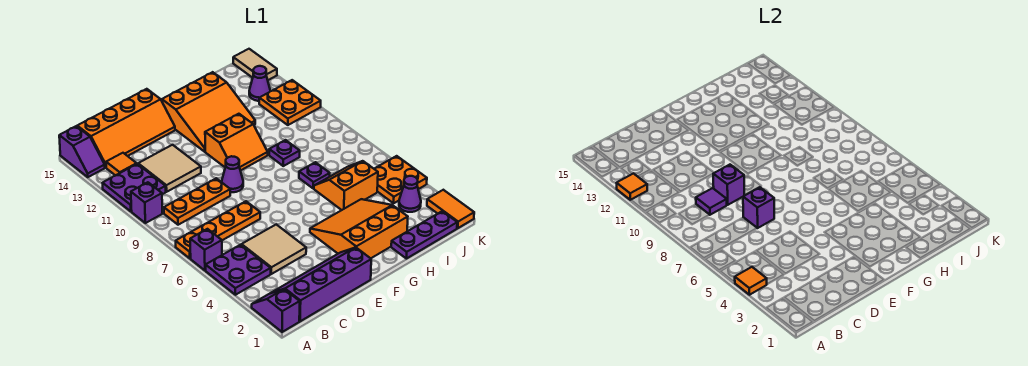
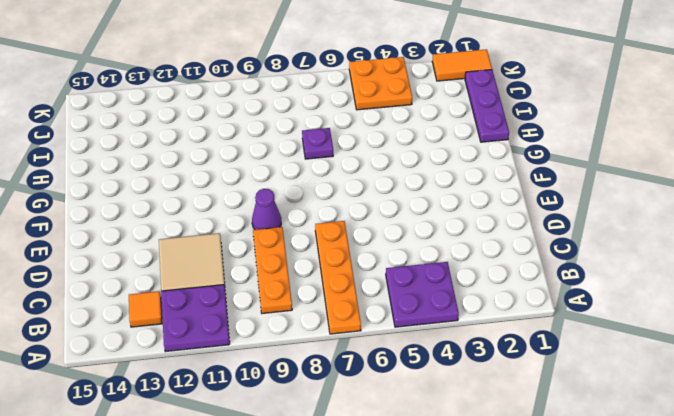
none -> purple slope A1:A2 level 1 top 1
none -> purple brick A6 level 1
none -> purple brick A10 level 1
none -> purple slope A14:A15 level 1 top 15

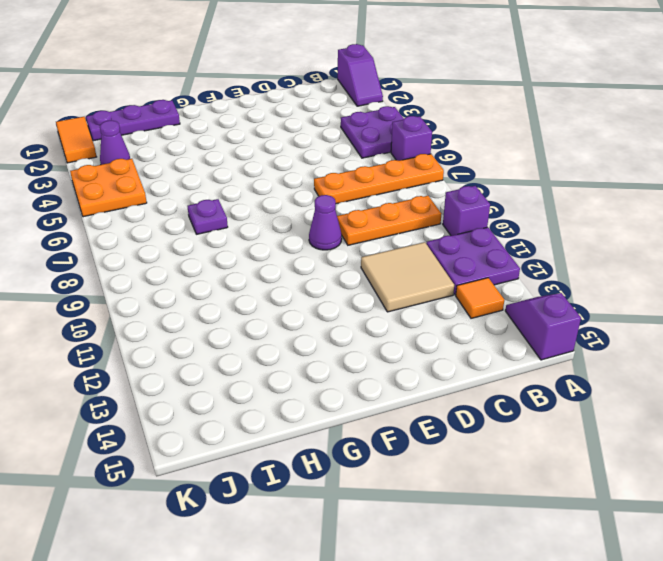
none -> purple slope B1:E2 level 1 top 1
none -> orange slope B14:E15 level 1 top 15
none -> tan tile C4:D5 level 1
none -> orange slope F2:H4 level 1 top 2

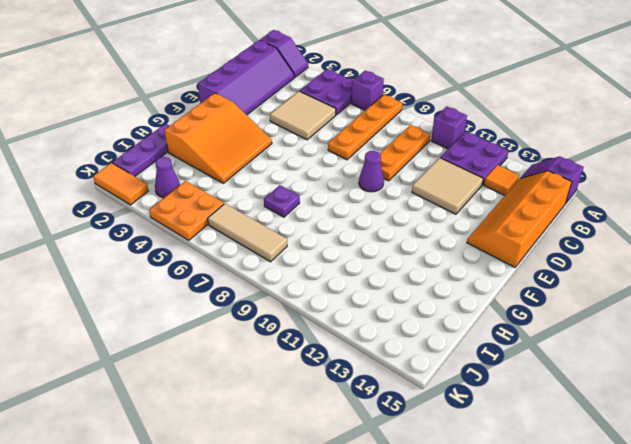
tan tile J6:J8 level 1 -> none
none -> orange slope F10:G11 level 1 top 11
none -> orange slope F12:H14 level 1 top 14
none -> orange slope H5:I6 level 1 top 5
none -> purple plate H9 level 1

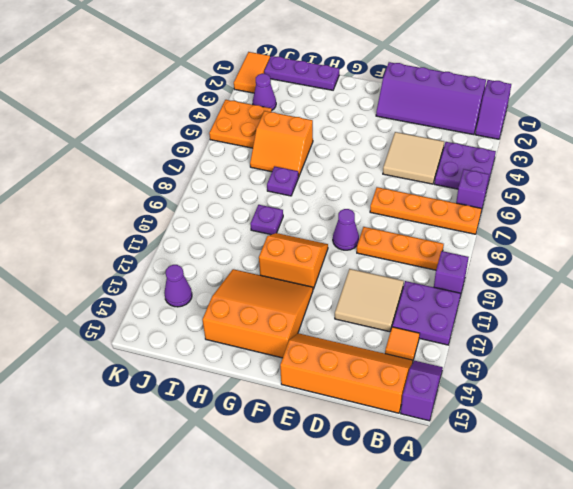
none -> orange slope F2:H4 level 1 top 2
none -> orange plate J11:K12 level 1
none -> tan tile K14:K15 level 1
none -> orange tile A4 level 2

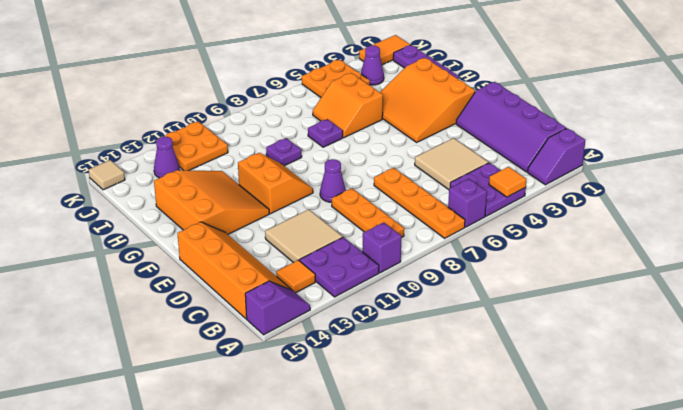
tan tile K15 level 1 -> tan tile K14:K15 level 1
none -> orange tile A12 level 2
none -> purple tile C9 level 2
none -> purple brick D7 level 2
none -> purple brick D9 level 2

